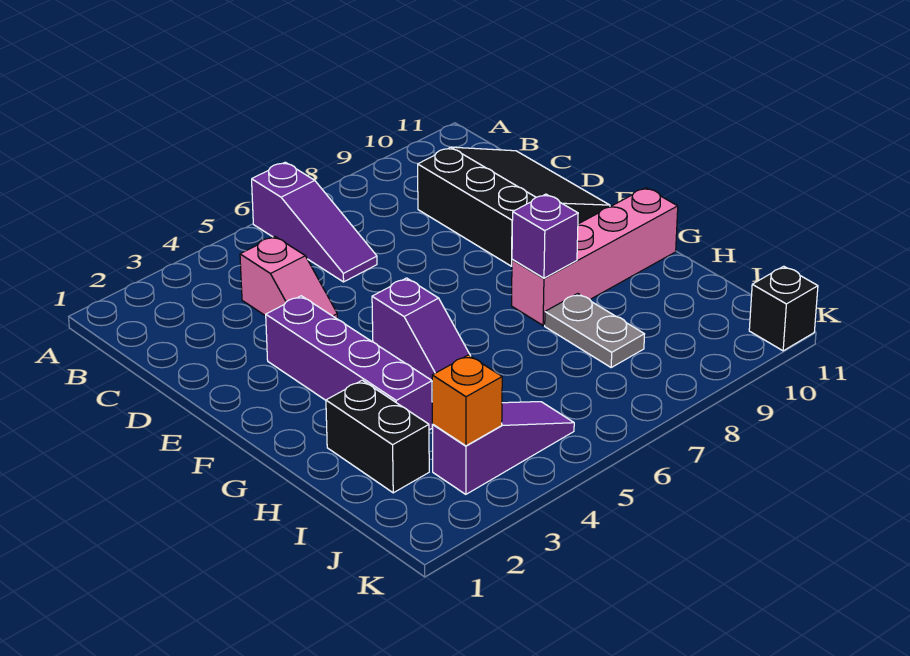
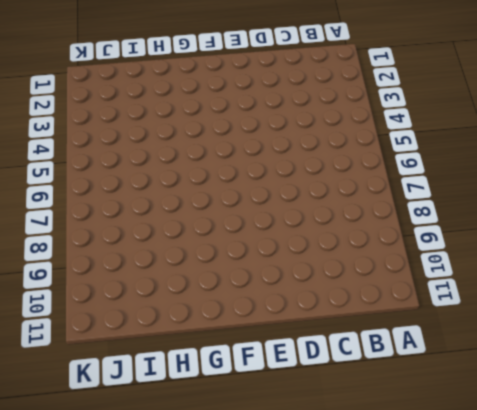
none -> purple slope A6:C6 level 1 top A
none -> pink slope C4:D4 level 1 top C
none -> black slope C9:E11 level 1 top 9

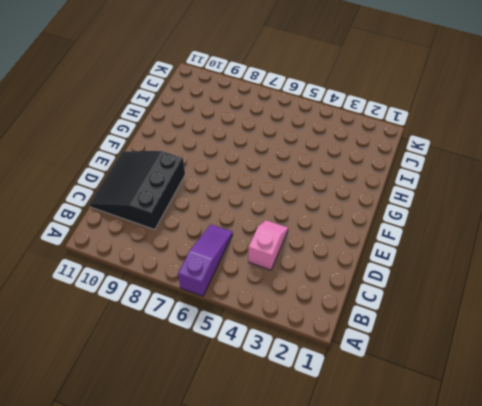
none -> purple brick E3:H3 level 1
none -> purple slope F5:G5 level 1 top F
none -> pink brick G8:G11 level 1

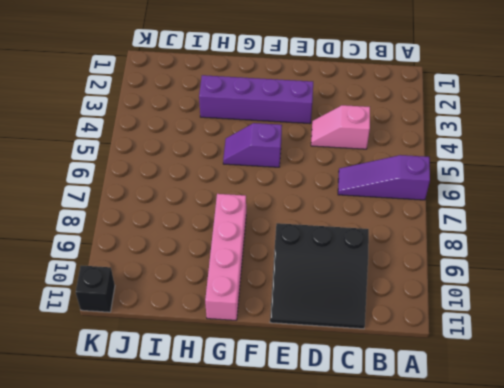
none -> black brick H2:I2 level 1
none -> grey plate H8:I8 level 1
none -> purple slope J3:J5 level 1 top 3

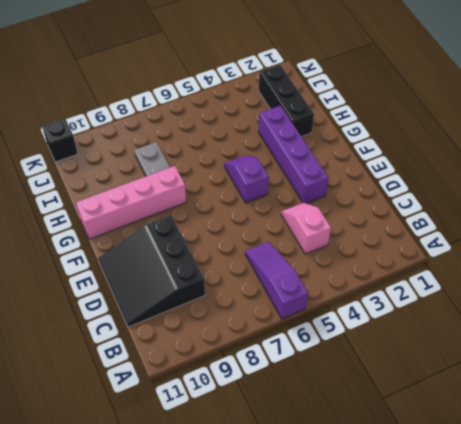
black brick H2:J2 level 1 -> black brick H2:I2 level 1
none -> purple slope J3:J5 level 1 top 3
none -> purple brick G8 level 2
none -> orange brick J3 level 2

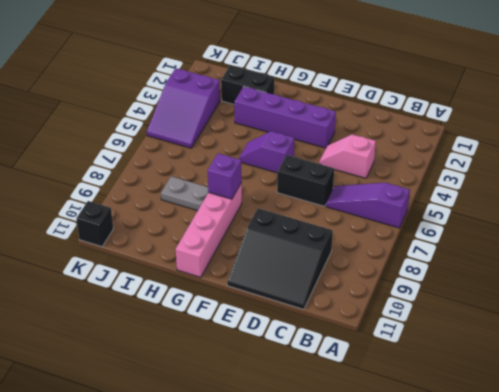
black brick D6:E6 level 1 -> none
purple slope J3:K5 level 1 top 3 -> purple slope J3:J5 level 1 top 3
none -> orange brick J3 level 2

